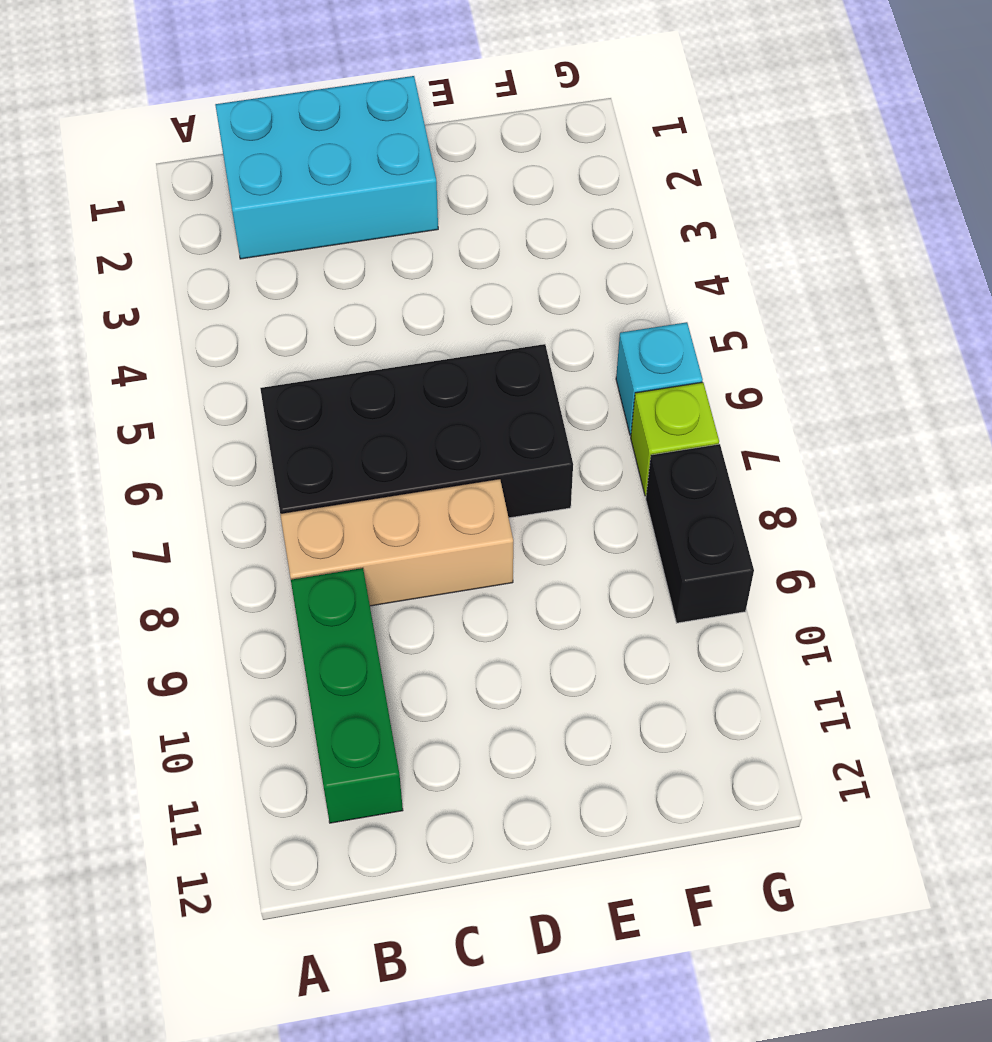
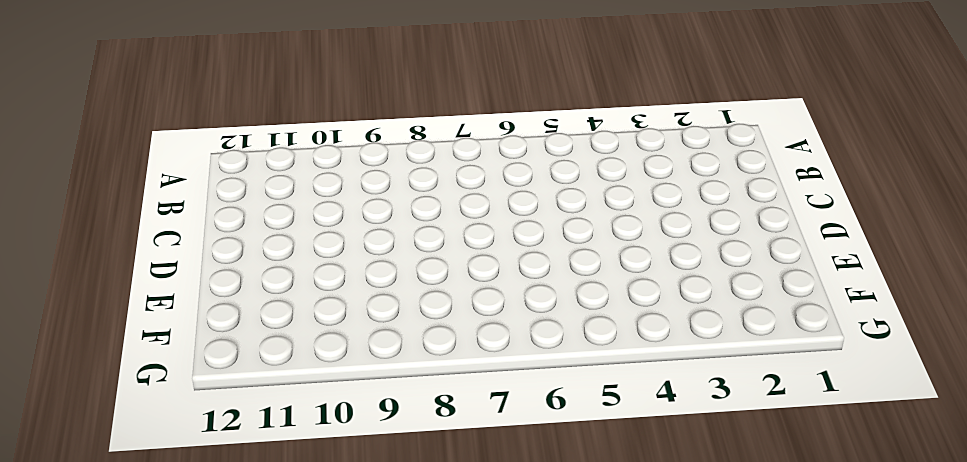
none -> cyan brick B1:D2 level 1
none -> black brick B6:E7 level 1

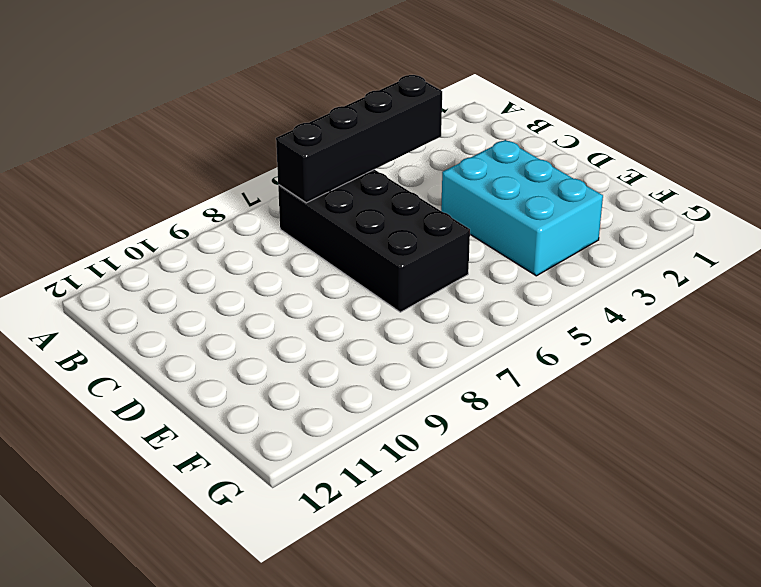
black brick B4:B7 level 2 -> none
cyan brick D3:F4 level 1 -> cyan brick B1:D2 level 1
none -> tan brick B8:D8 level 1
none -> green brick B9:B11 level 1

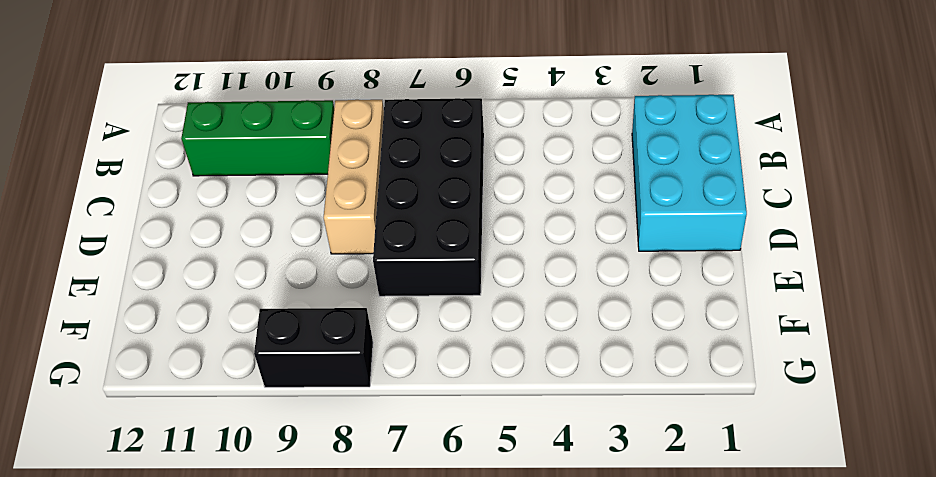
none -> cyan brick G6 level 1
none -> lime brick G7 level 1

